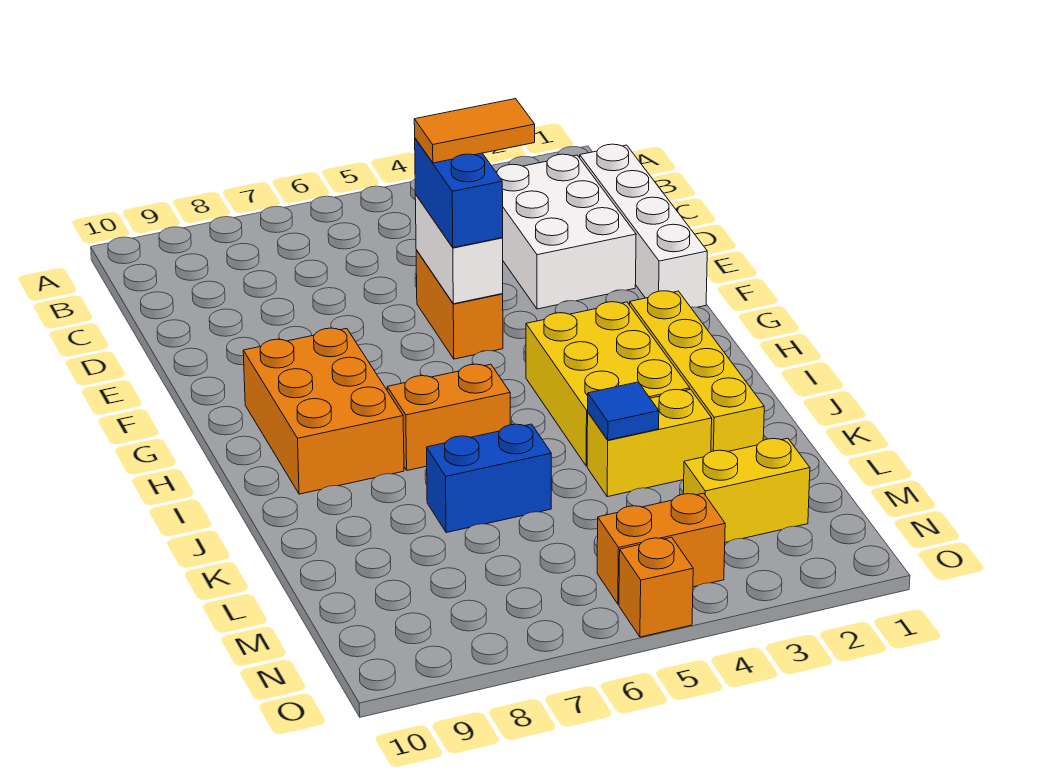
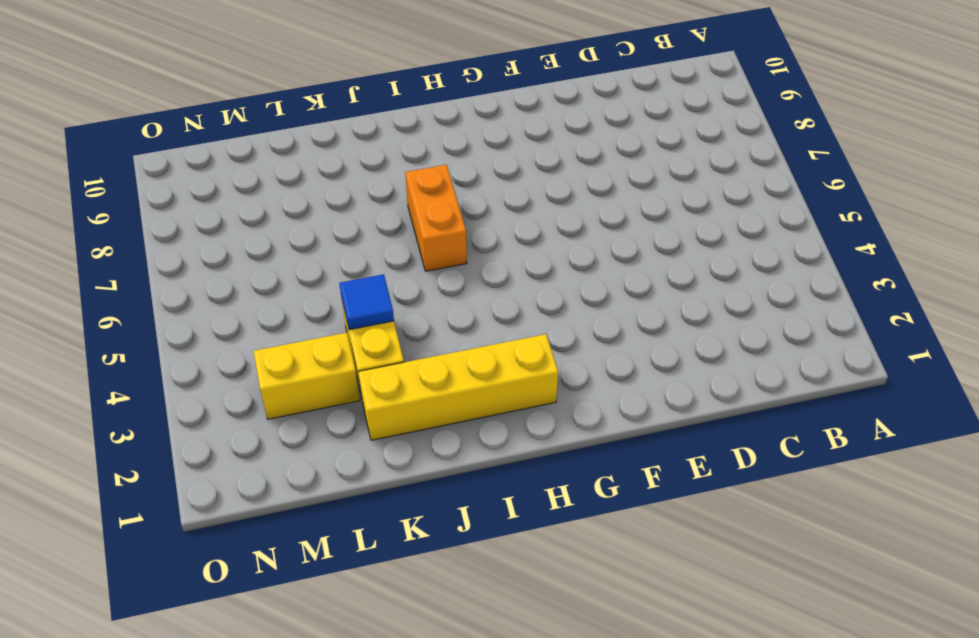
yellow brick L3:M3 level 1 -> yellow brick M2:M3 level 1
none -> white brick C1:F1 level 1
none -> white brick C2:E3 level 1
none -> orange brick E5:F5 level 1

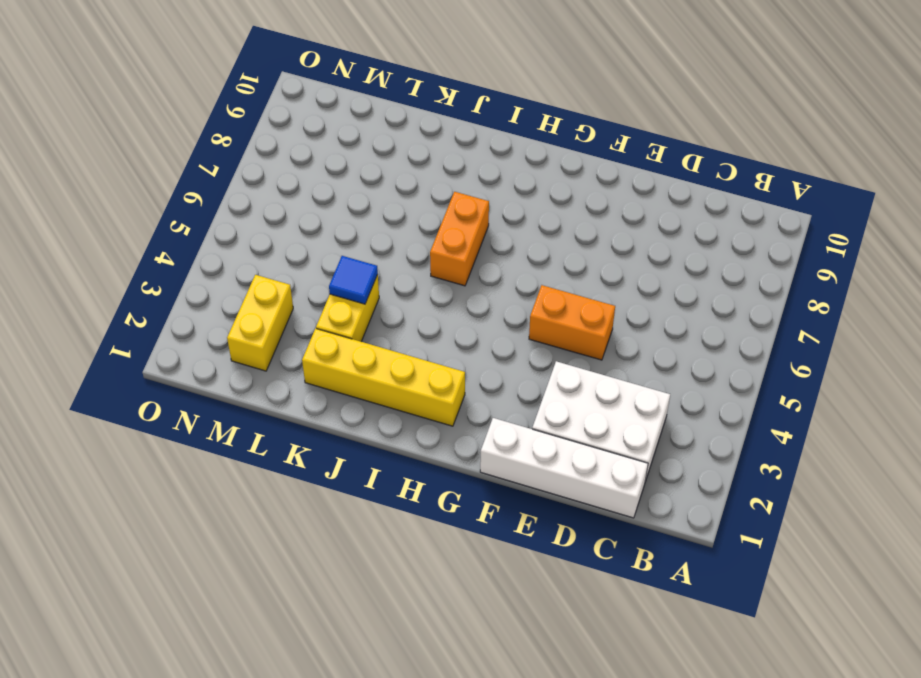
none -> orange brick G8:I9 level 1
none -> yellow brick H3:J4 level 1
none -> blue brick K6:K7 level 1

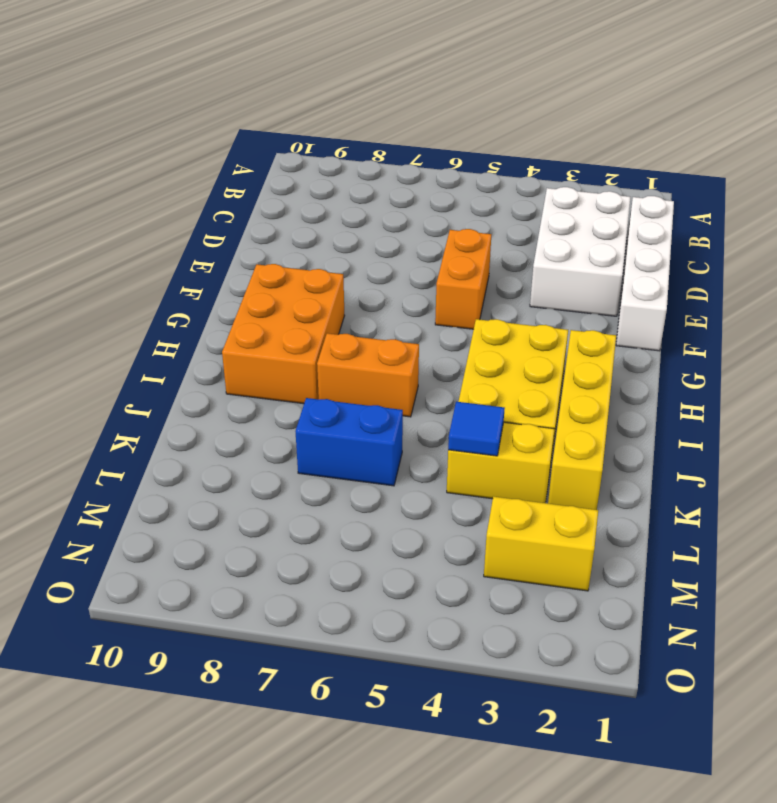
none -> orange brick N4:N5 level 1
none -> orange brick O5 level 1
none -> white brick E5:F5 level 2

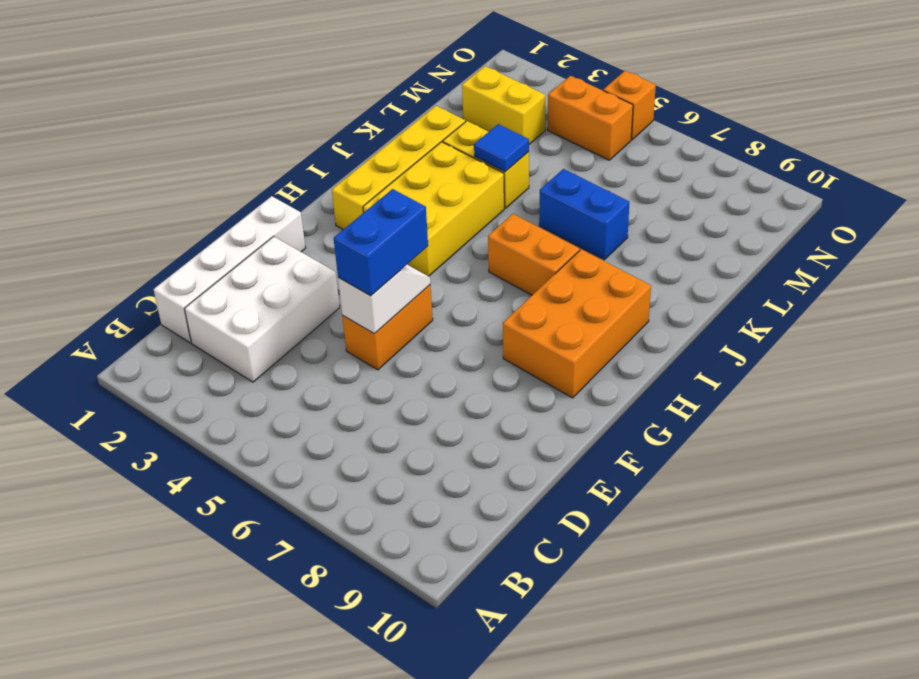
white slope E5:F5 level 2 top E -> white brick E5:F5 level 2
none -> orange tile E4:E5 level 4

